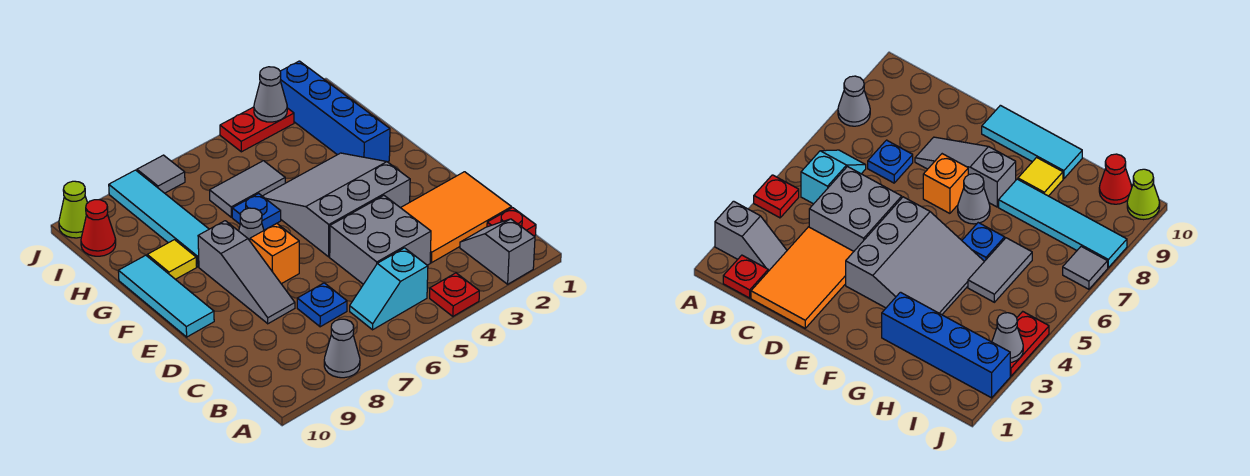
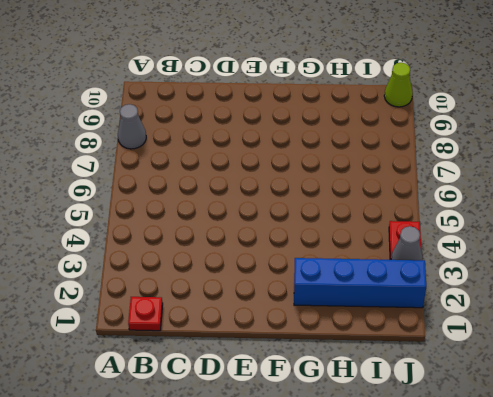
none -> grey slope A2:B2 level 1 top A
none -> red plate A4 level 1
none -> cyan slope B5:B6 level 1 top 5

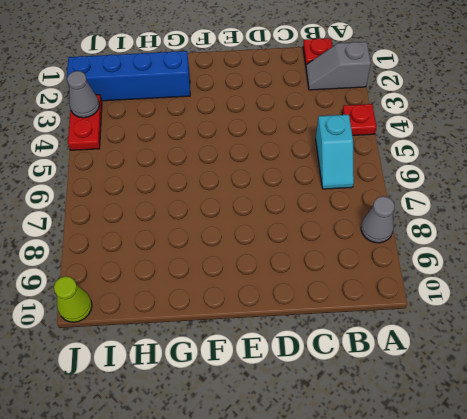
none -> orange tile C1:D3 level 1
none -> grey brick C4:D5 level 1
none -> blue plate C7 level 1

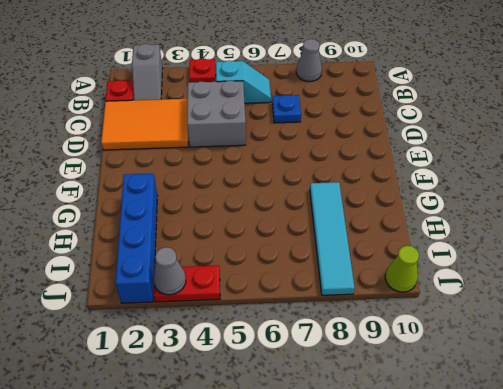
none -> grey slope D8:F8 level 1 top F
none -> grey slope E3:G5 level 1 top E
none -> orange brick E7 level 1

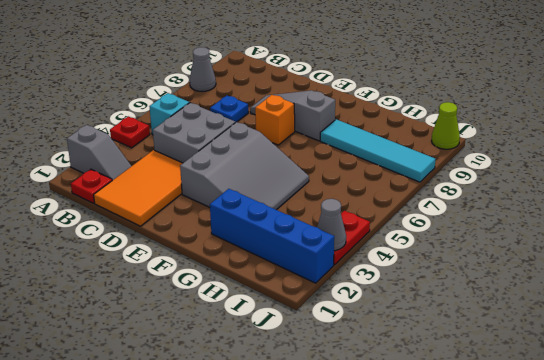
none -> cyan tile E10:G10 level 1
none -> grey cone F7 level 1
none -> blue plate G6 level 1

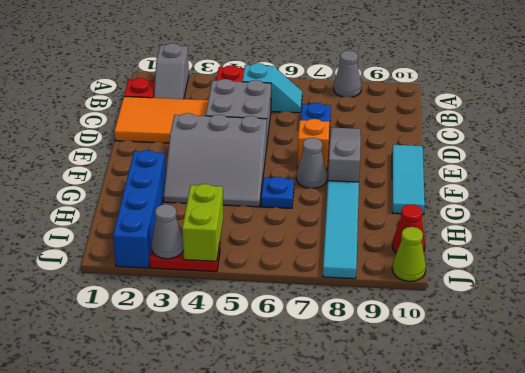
lime brick I4:J4 level 2 -> none
none -> yellow tile G9 level 1
none -> grey tile H5:H6 level 1
none -> grey tile J7 level 1

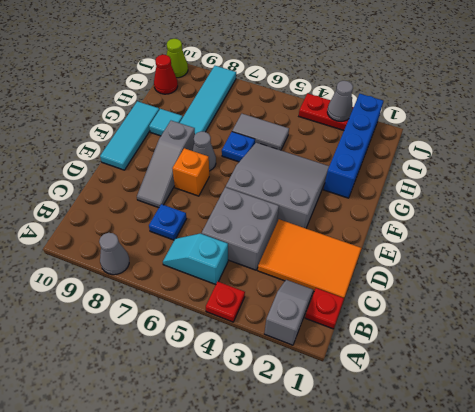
cyan tile G9 level 1 -> yellow tile G9 level 1
none -> grey tile J7 level 1

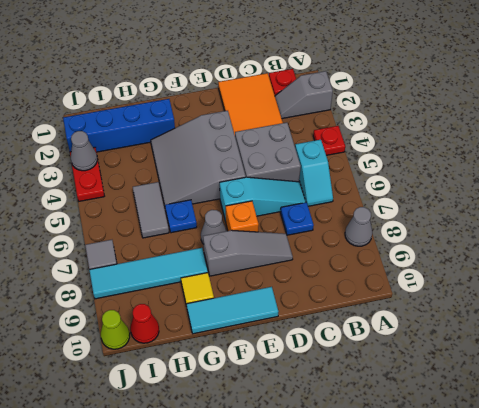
cyan slope C6:E6 level 1 top E -> none

